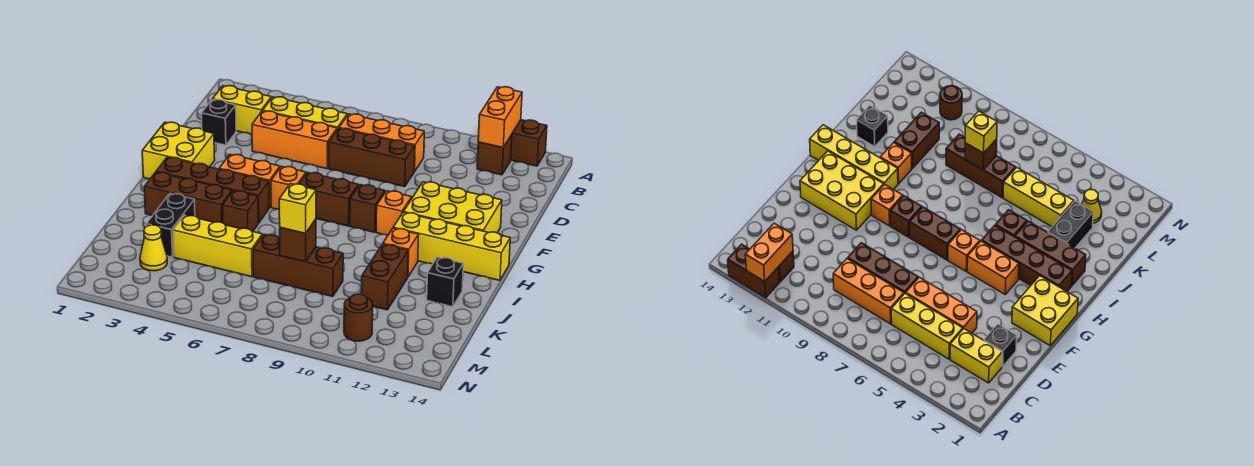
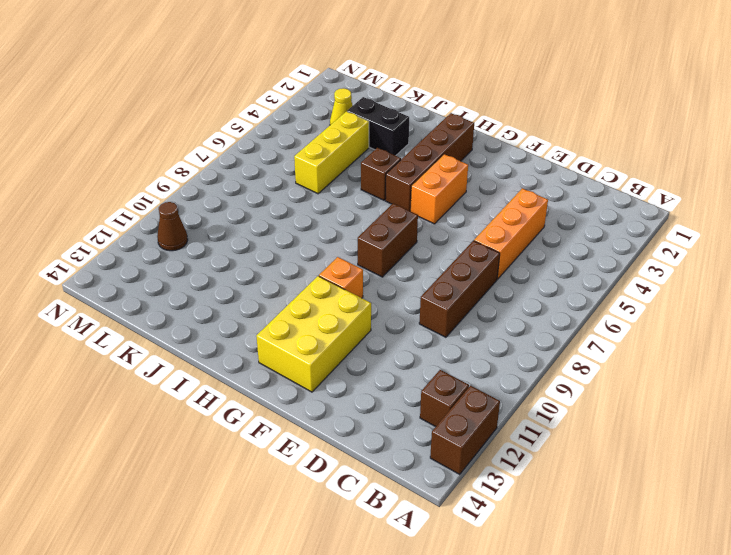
brown cone M11 level 1 -> brown round brick M11 level 1
none -> yellow brick C2:C3 level 1
none -> yellow brick C4:C6 level 1
none -> orange brick C7:C9 level 1
none -> black brick D2 level 1

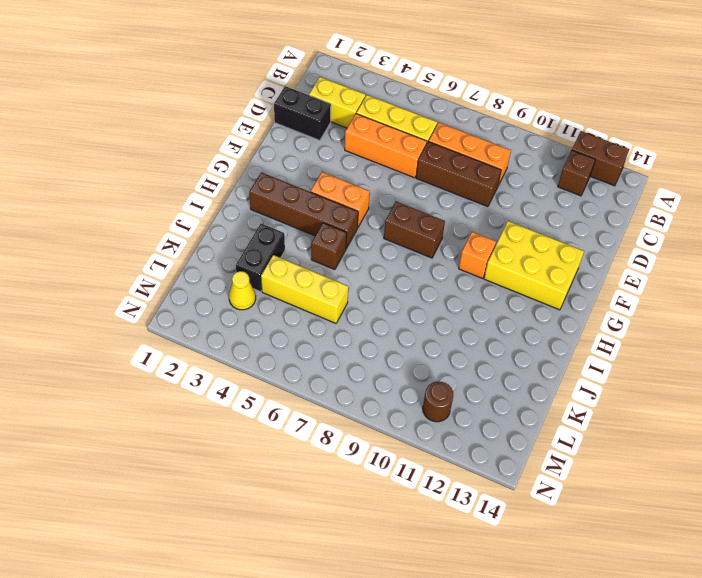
black brick D1:D2 level 1 -> black brick D2 level 1
none -> yellow brick F1:G2 level 1
none -> orange brick G6 level 1
none -> brown brick G9 level 1
none -> yellow brick H11:H14 level 1

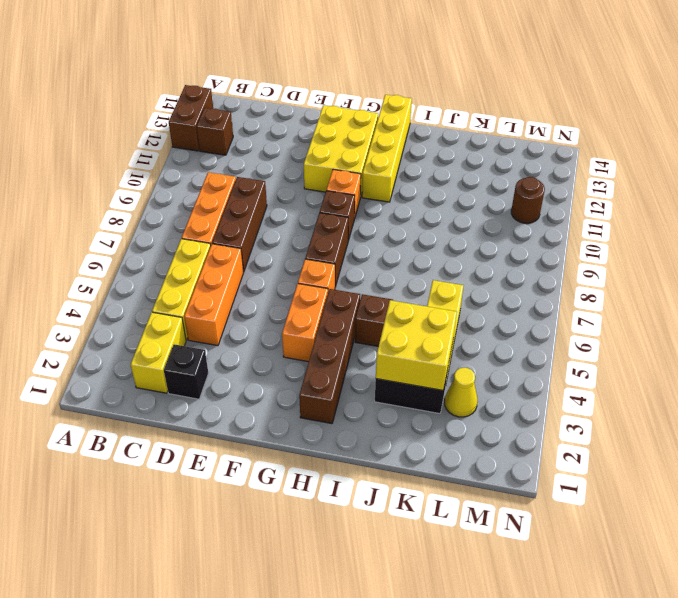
yellow brick J3:K4 level 2 -> yellow brick F1:G2 level 1
none -> brown brick I2:I4 level 1
none -> orange brick I11 level 1
none -> brown brick J11:K11 level 1
none -> black brick J13 level 1

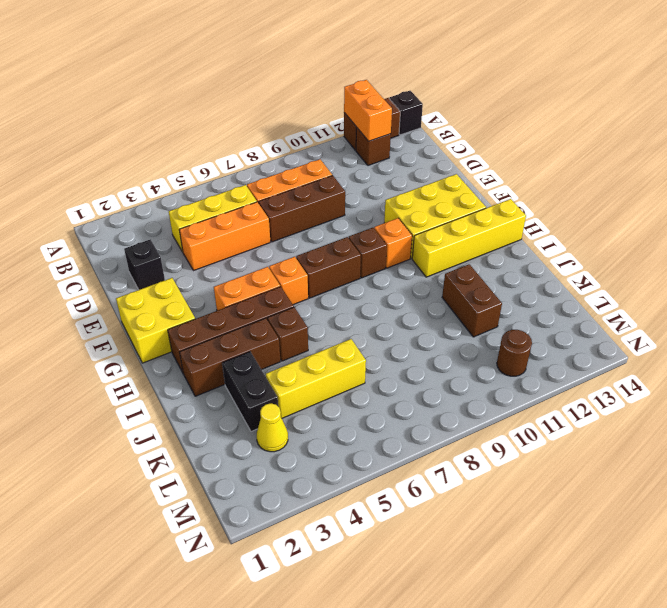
black brick A14 level 1 -> black brick J13 level 1
none -> yellow brick C2:C3 level 1
none -> orange brick I11 level 1
none -> brown brick K7:K9 level 1
none -> brown brick K8 level 2

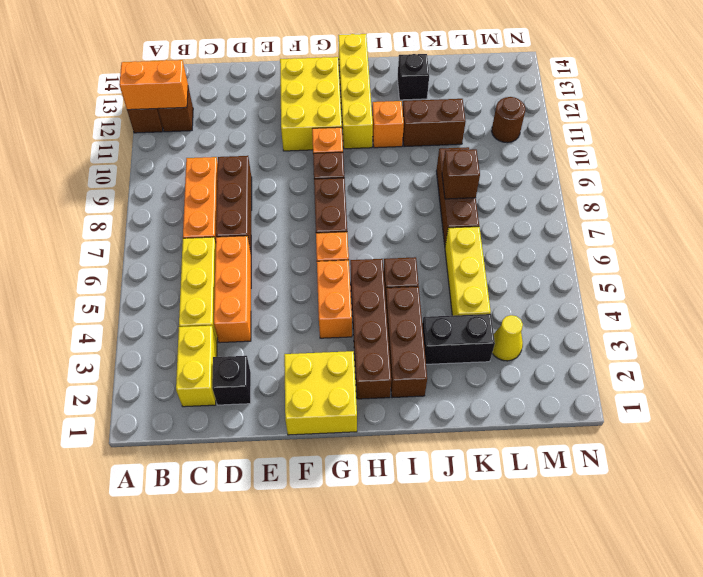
none -> yellow brick K8 level 3

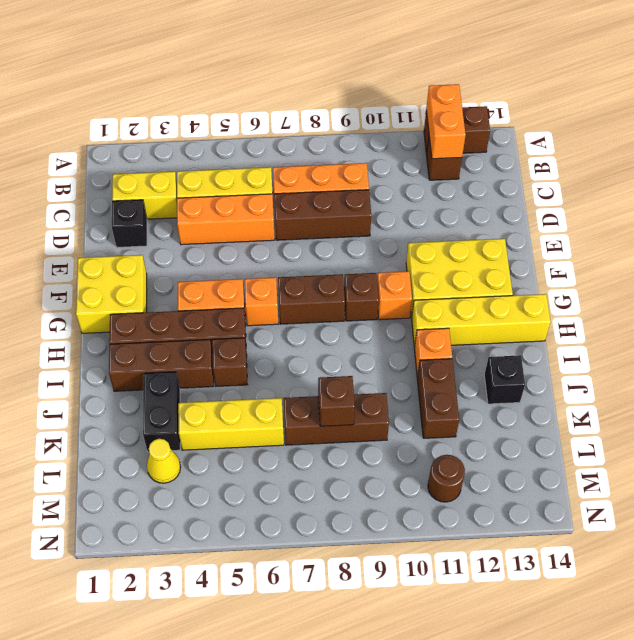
none -> yellow brick K8 level 3

